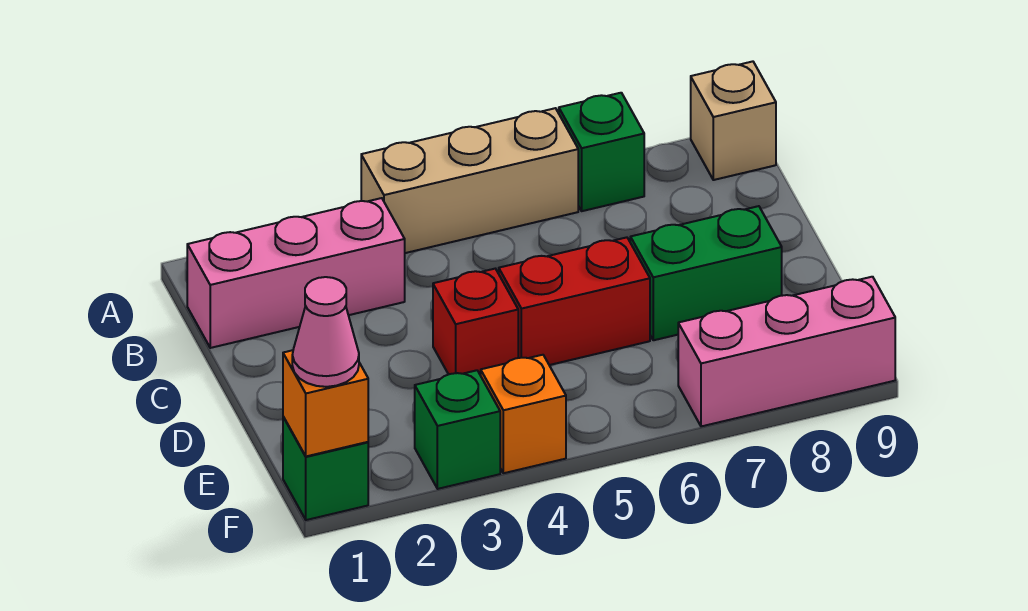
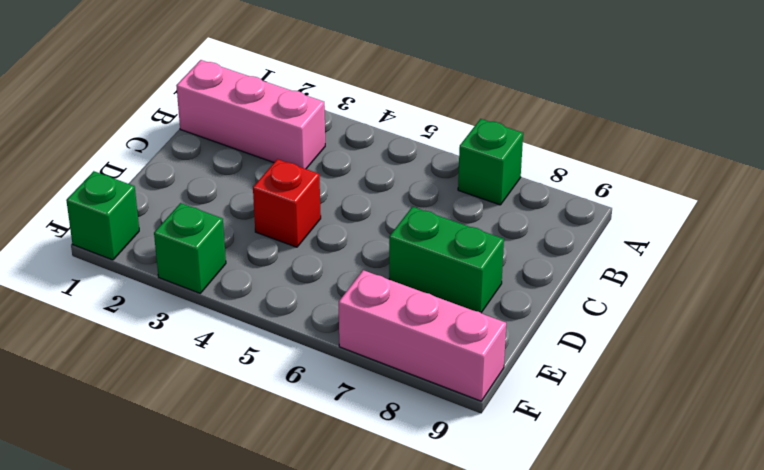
none -> tan brick A4:A6 level 1
none -> tan brick A9 level 1
none -> red brick D5:D6 level 1

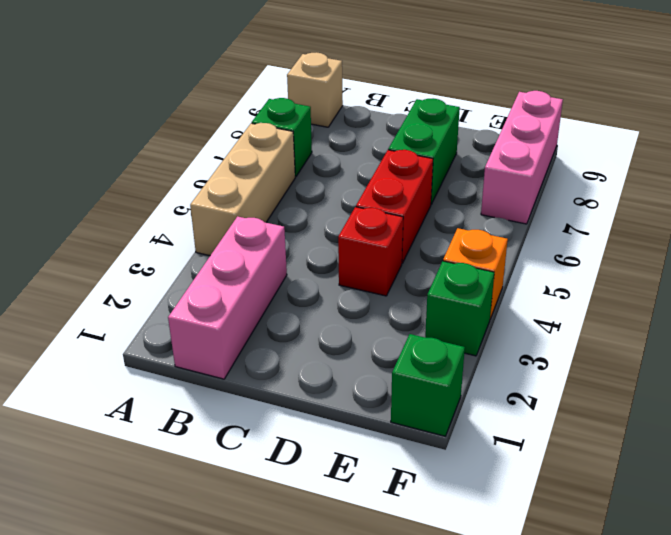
none -> orange brick F1 level 2
none -> pink cone F1 level 3

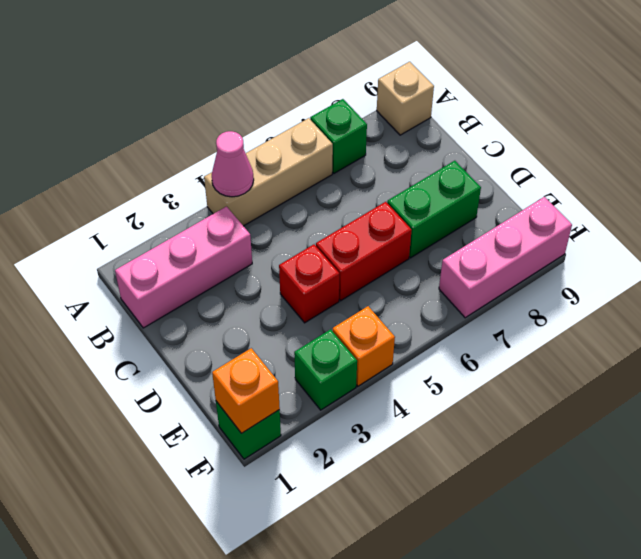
pink cone A4 level 2 -> pink cone F1 level 3

